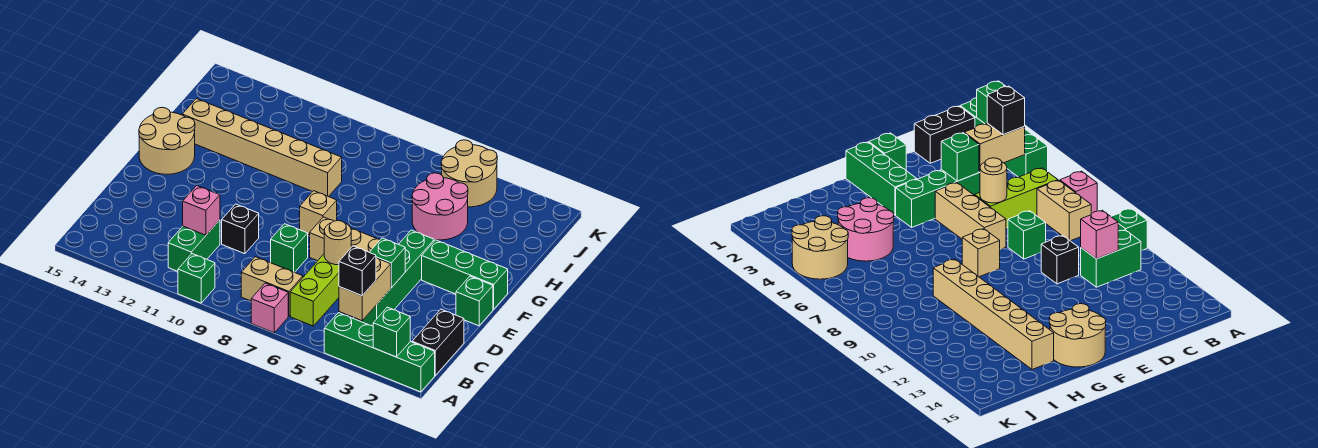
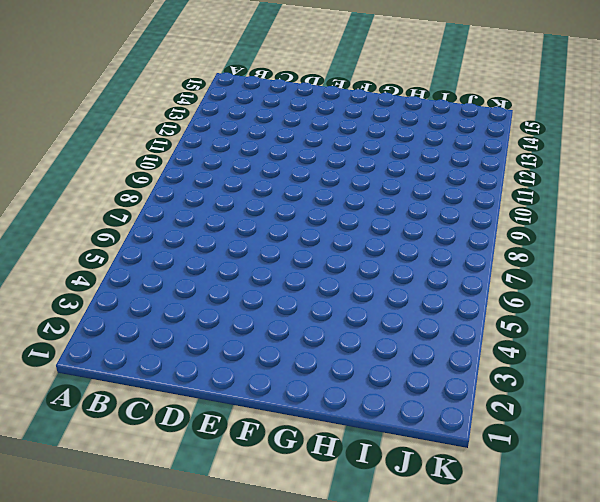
none -> green brick A1:A4 level 1
none -> pink brick A7 level 1
none -> green brick A10 level 1

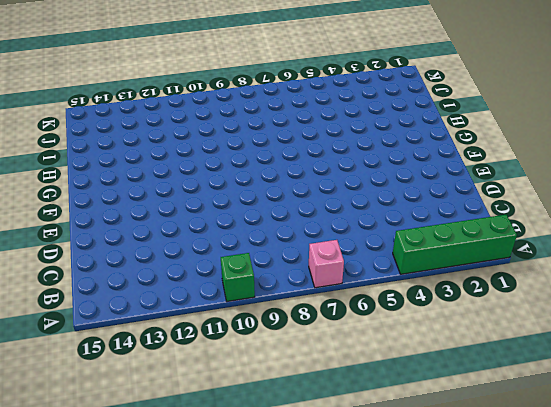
none -> black brick B1:C1 level 1
none -> lime brick B6:D6 level 1
none -> tan brick B7:B8 level 1

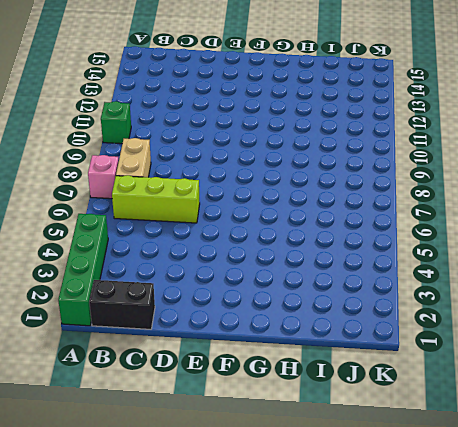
none -> green brick B11:C11 level 1
none -> green brick C4:F4 level 1
none -> green brick D8 level 1

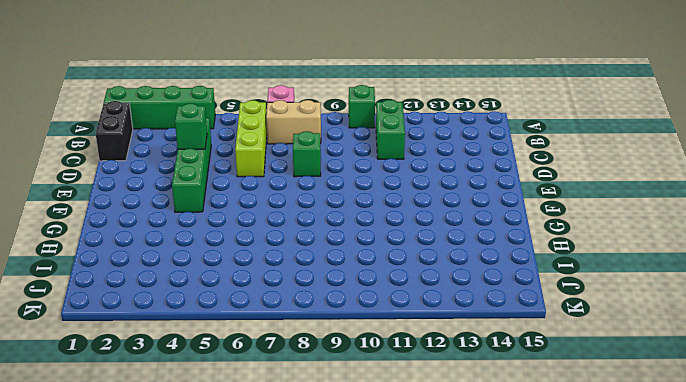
none -> black brick D10 level 1
none -> green brick E1 level 1
none -> tan brick E5:E7 level 1

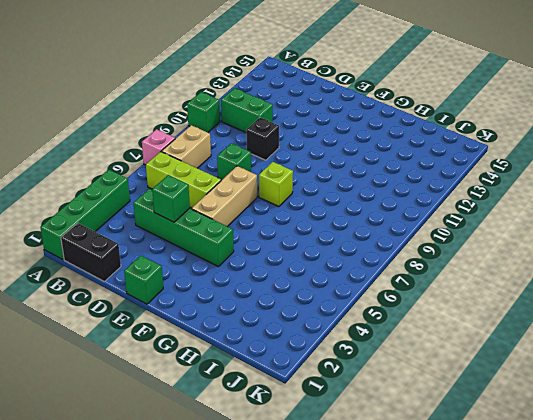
lime brick F8 level 1 -> tan brick F8 level 1
none -> green brick F1:F3 level 1
none -> tan round brick F14:G15 level 1
none -> pink round brick H4:I5 level 1

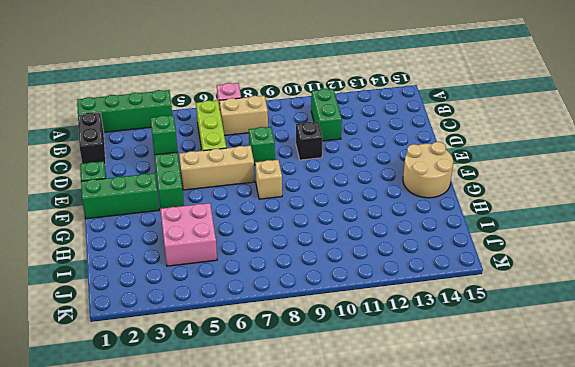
pink brick H4:I5 level 1 -> pink round brick H4:I5 level 1
none -> green brick A10 level 1
none -> tan brick H9:H14 level 1
none -> tan round brick J4:K5 level 1

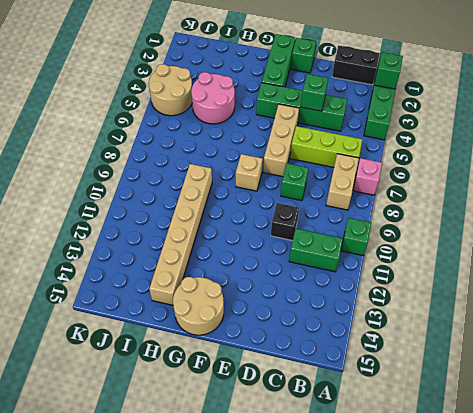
none -> tan brick B4:C4 level 2
none -> pink brick C11 level 2
none -> tan round brick D6 level 2

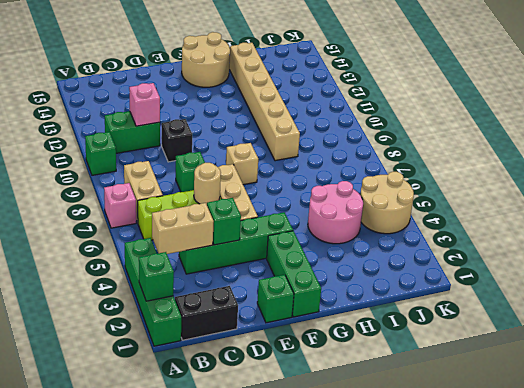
none -> black brick B4 level 3

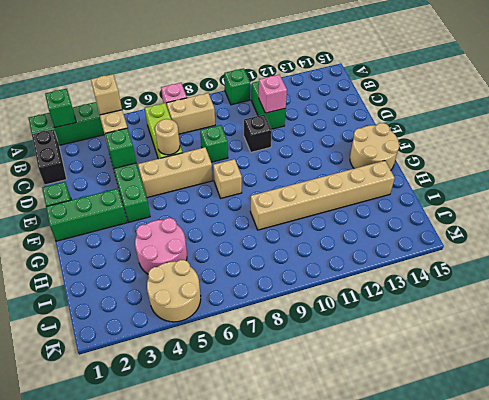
tan brick B4 level 3 -> black brick B4 level 3

